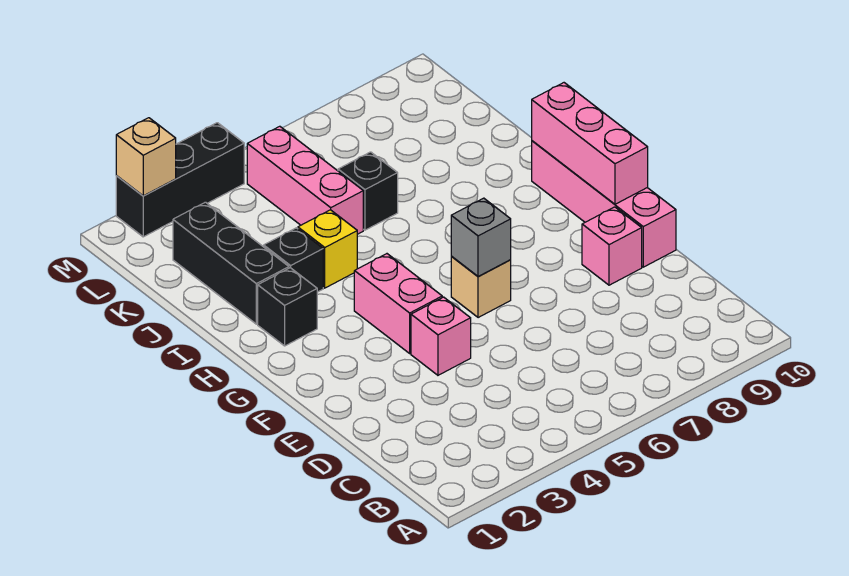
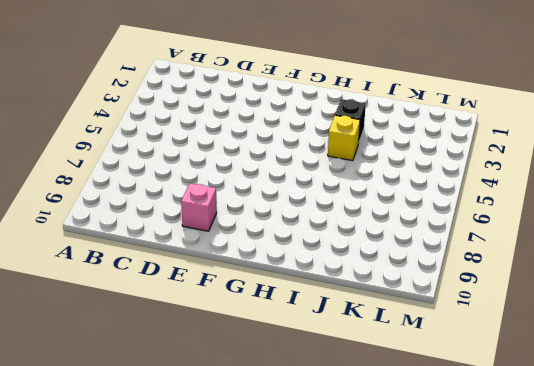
none -> pink brick E4 level 1
none -> pink brick E10:H10 level 1
none -> pink brick F4:G4 level 1

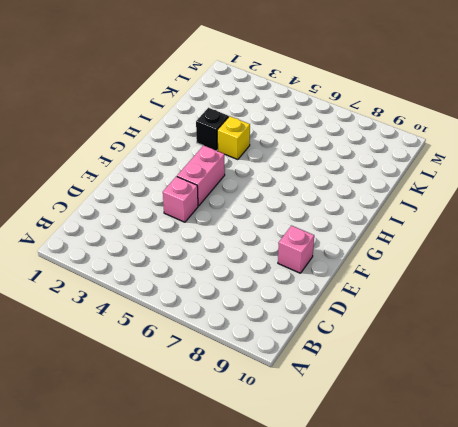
none -> pink brick E10:H10 level 1
none -> tan brick F6 level 1
none -> black brick H2 level 1

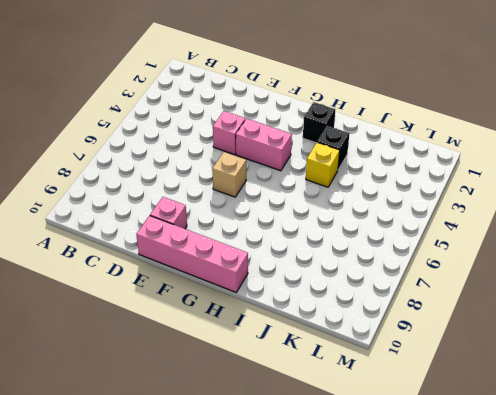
none -> black brick I2:K2 level 1
none -> pink brick J5:L5 level 1
none -> black brick J6 level 1

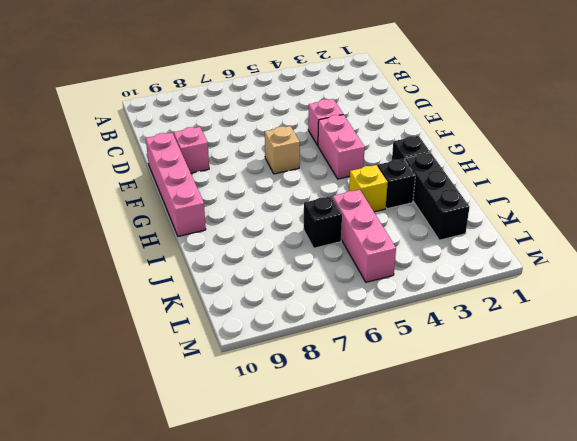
none -> black brick M2:M4 level 1
none -> grey brick F6 level 2
none -> pink brick F10:H10 level 2

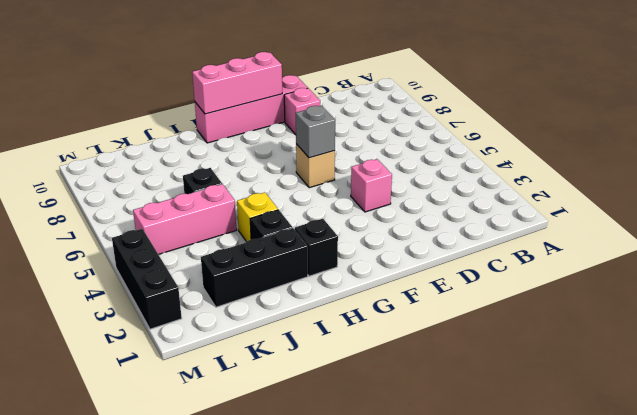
none -> pink brick F4:G4 level 1
none -> tan brick M2 level 2

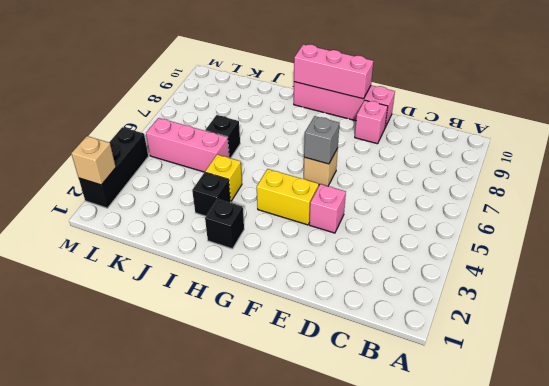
yellow brick F4:G4 level 1 -> pink brick F4:G4 level 1
none -> black brick I2:K2 level 1

